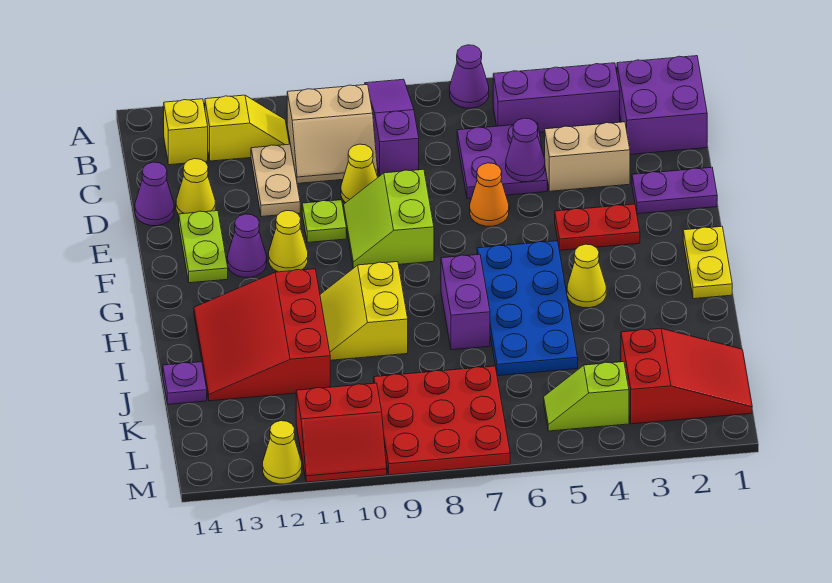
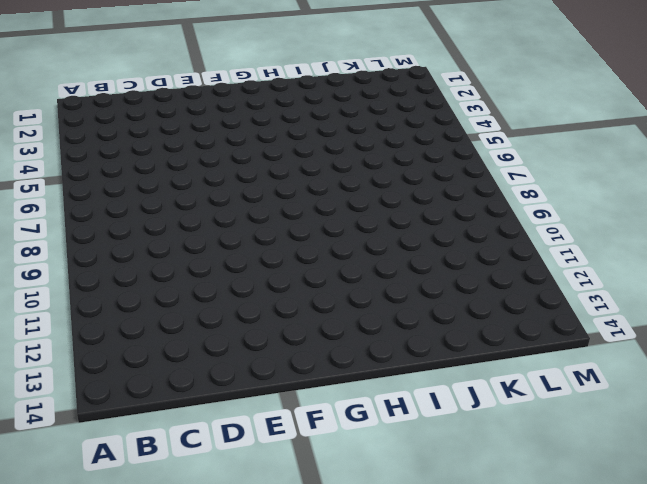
none -> purple cone A6 level 1
none -> purple slope A8:C8 level 1 top C
none -> purple brick B1:C2 level 1
none -> purple brick B3:B5 level 1

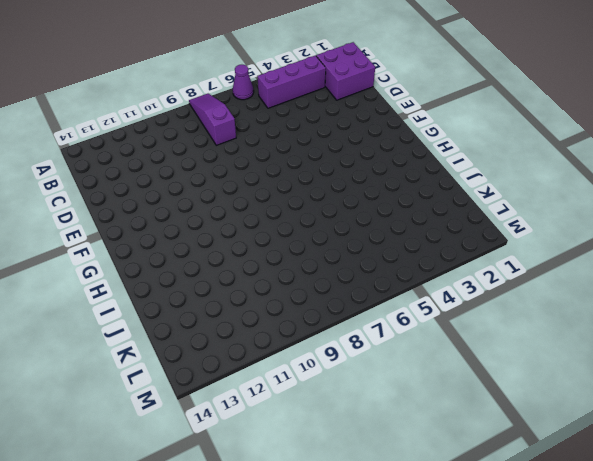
none -> tan slope B9:C10 level 1 top B
none -> yellow slope B11:B12 level 1 top 12
none -> yellow brick B13 level 1
none -> purple plate C5:D6 level 1

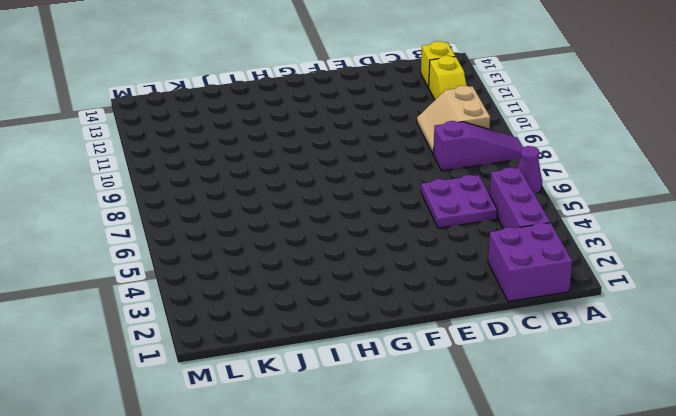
none -> tan plate C11:D11 level 1
none -> tan brick D3:D4 level 1
none -> yellow cone D9 level 1
none -> yellow cone D13 level 1

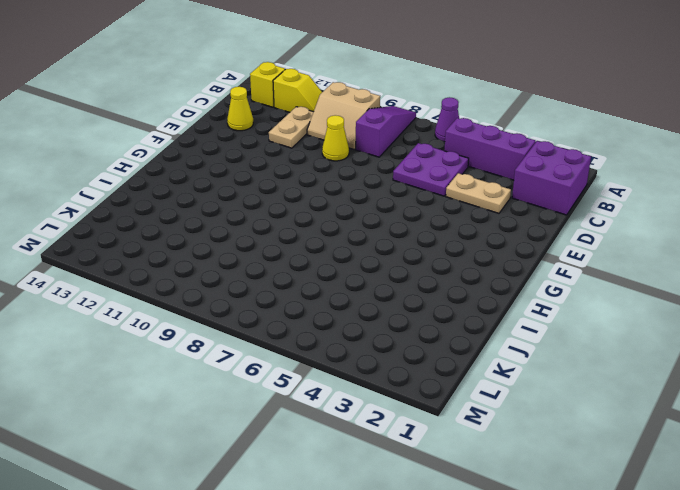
tan plate D3:D4 level 1 -> tan brick D3:D4 level 1
none -> purple cone D14 level 1
none -> purple plate E1:E2 level 1
none -> orange cone E6 level 1
none -> lime slope E8:F9 level 1 top 8

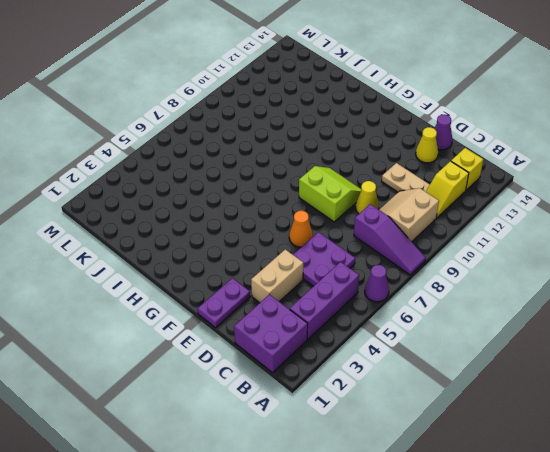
none -> lime plate E10 level 1
none -> lime plate E13:F13 level 1
none -> red plate F3:F4 level 1
none -> yellow cone F11 level 1

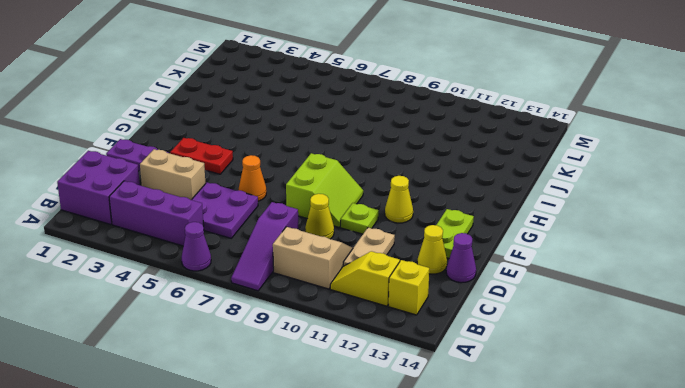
none -> purple cone F12 level 1
none -> yellow plate G1:H1 level 1
none -> blue plate G5:J6 level 1
none -> yellow cone H4 level 1

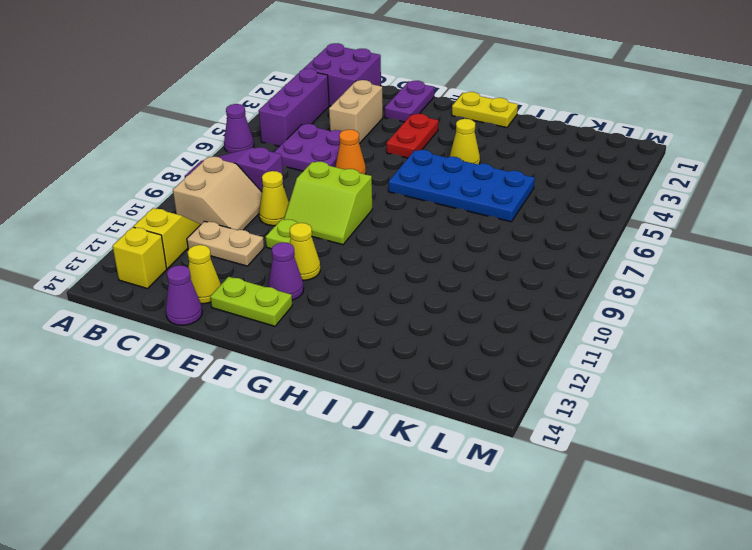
none -> purple brick H7:I7 level 1
none -> yellow slope H9:I10 level 1 top 9
none -> red slope H11:J13 level 1 top 11
none -> purple plate J14 level 1

